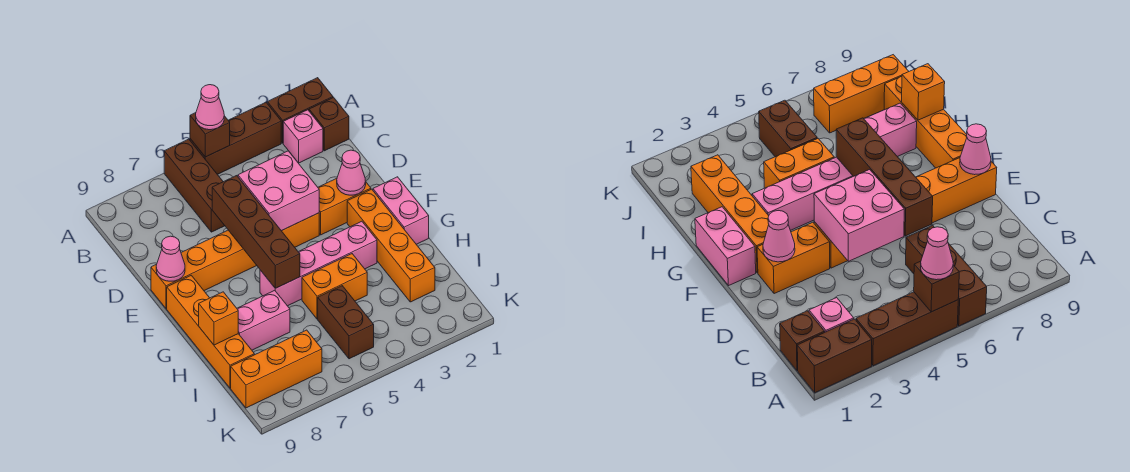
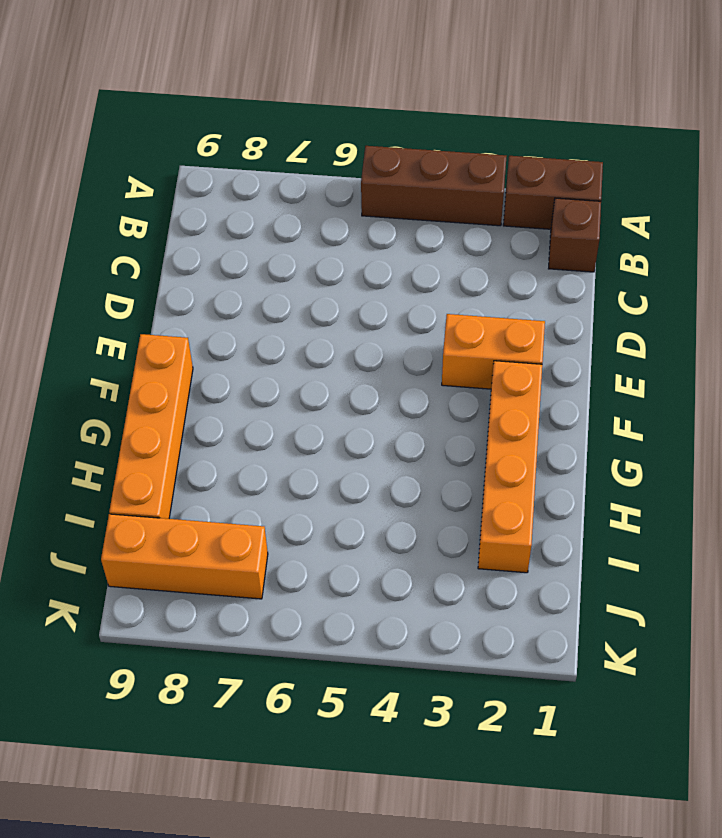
none -> brown brick A6:C6 level 1
none -> pink brick B2 level 1
none -> orange brick E4:E9 level 1

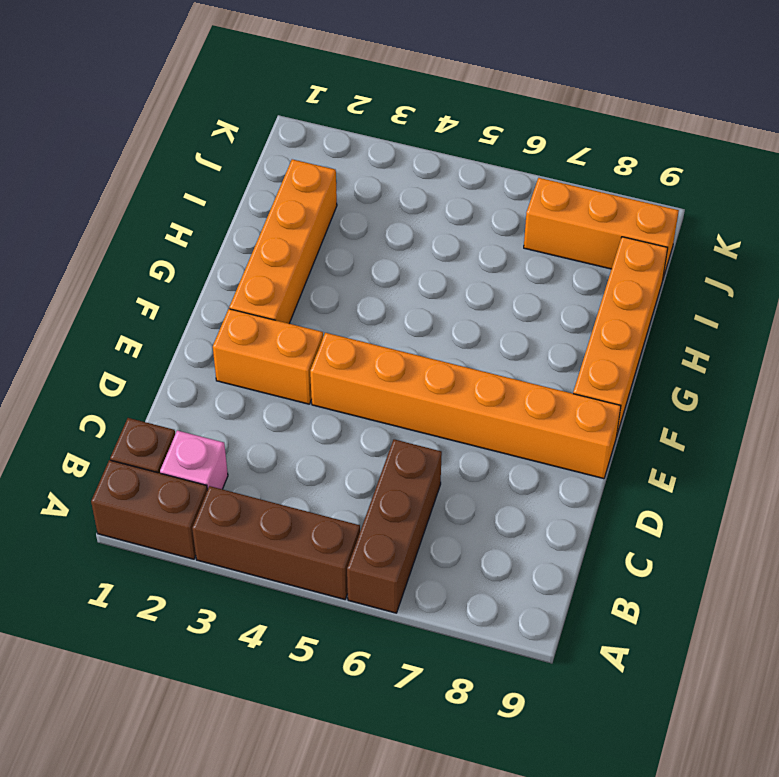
none -> pink brick F1:G1 level 1
none -> pink brick G3:G6 level 1
none -> orange brick H4:H5 level 1

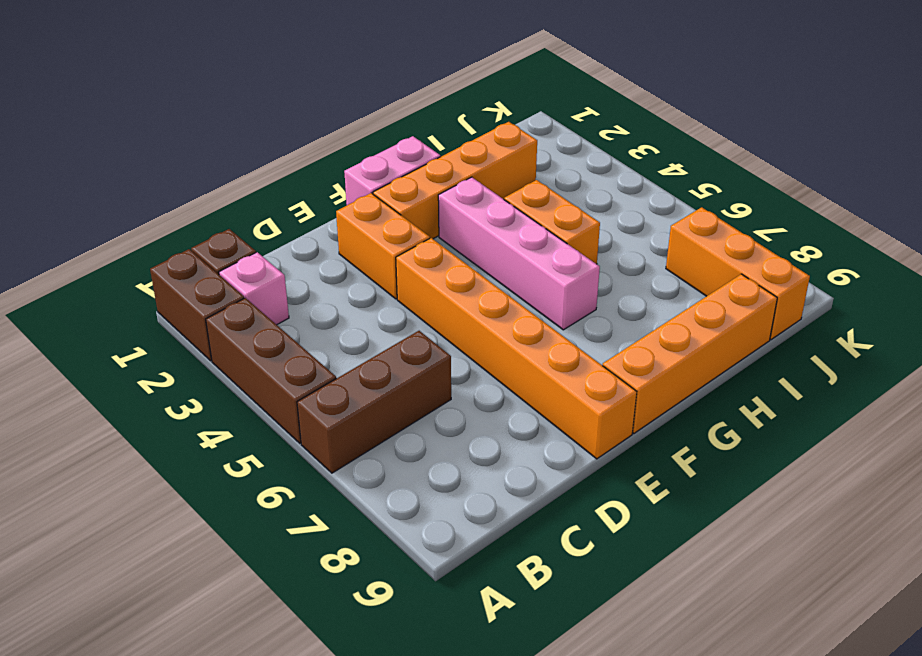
none -> pink brick H7:H8 level 1
none -> brown brick I5:J5 level 1
none -> brown brick A5 level 2

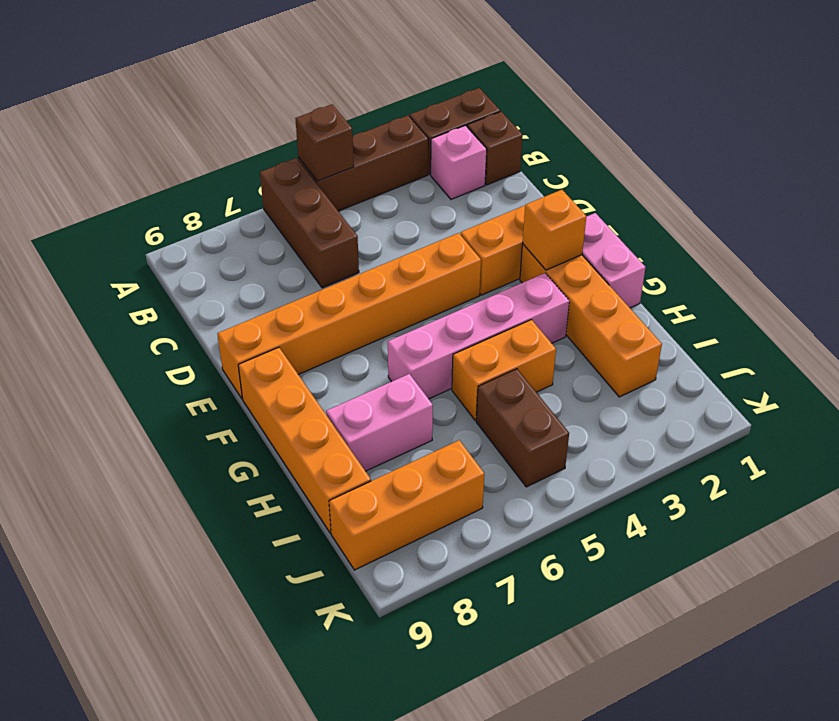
orange brick F2 level 2 -> orange brick H9 level 2
none -> pink brick D4:E5 level 2
none -> brown brick D6:G6 level 2
none -> pink cone E2 level 2

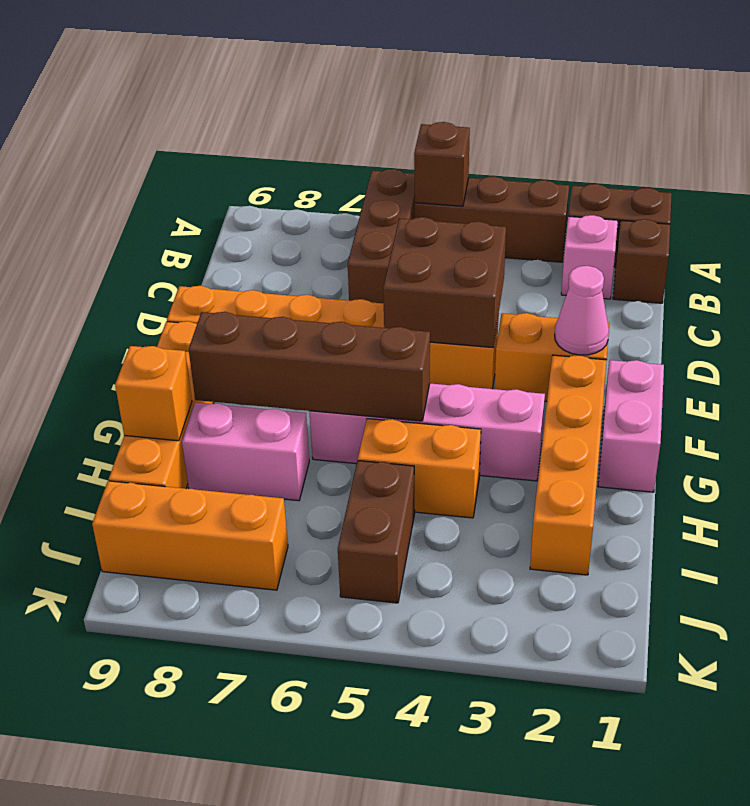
brown brick D4:E5 level 2 -> pink brick D4:E5 level 2
brown brick G5:G8 level 2 -> brown brick D6:G6 level 2
none -> pink cone E9 level 2
none -> pink cone A5 level 3

